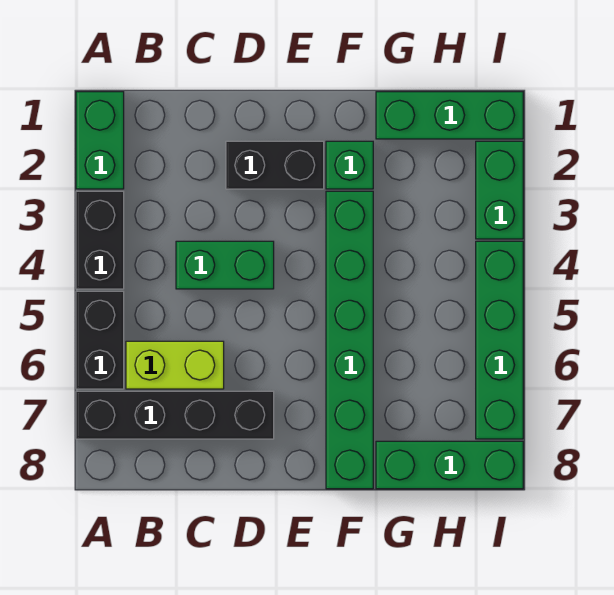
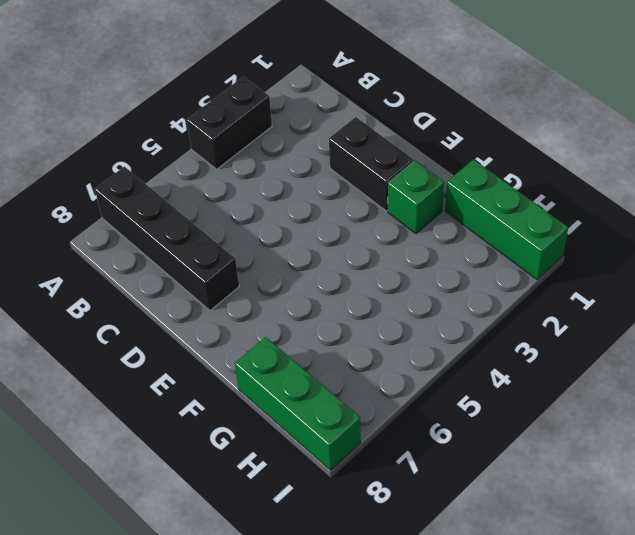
none -> green brick A1:A2 level 1
none -> black brick A5:A6 level 1
none -> lime brick B6:C6 level 1

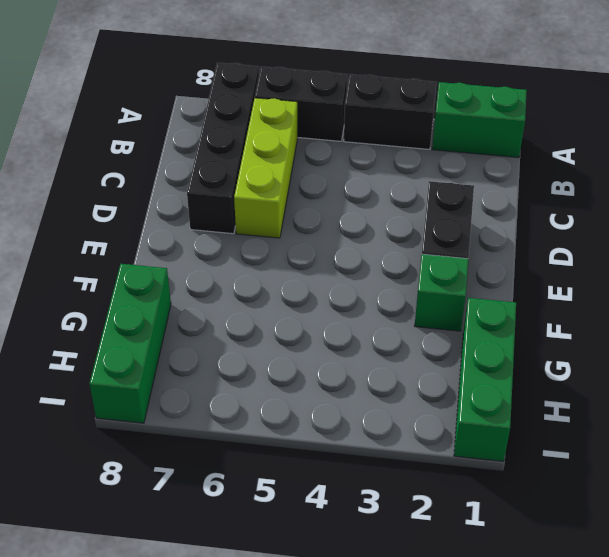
lime brick B6:D6 level 1 -> lime brick B6:C6 level 1
none -> green brick C4:D4 level 1
none -> green brick F3:F8 level 1
none -> green brick I2:I3 level 1

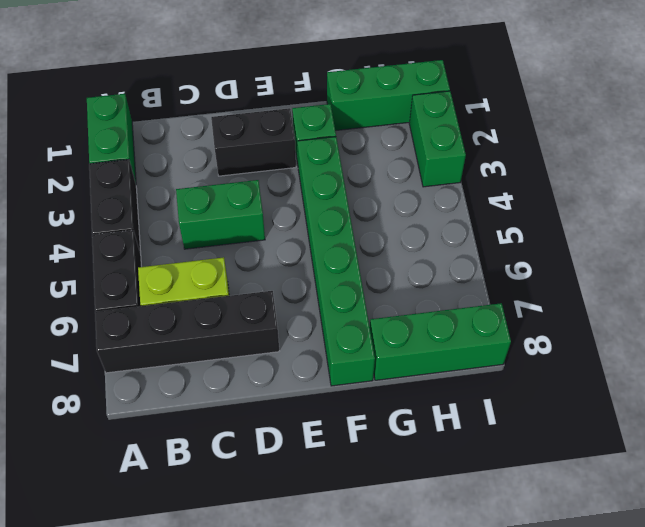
none -> green brick I4:I7 level 1

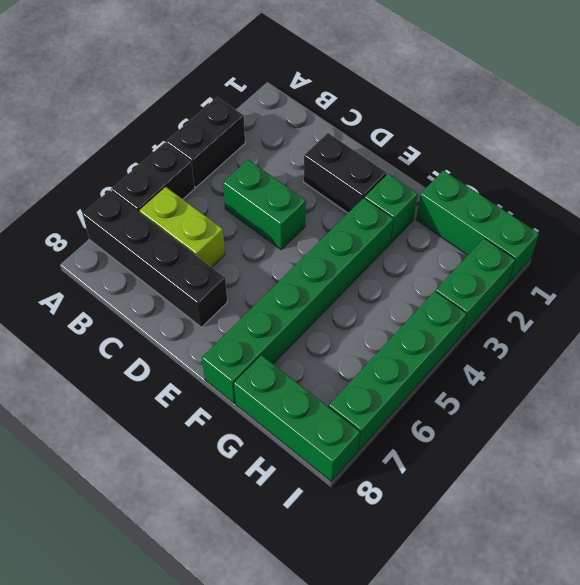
none -> green brick A1:A2 level 1

